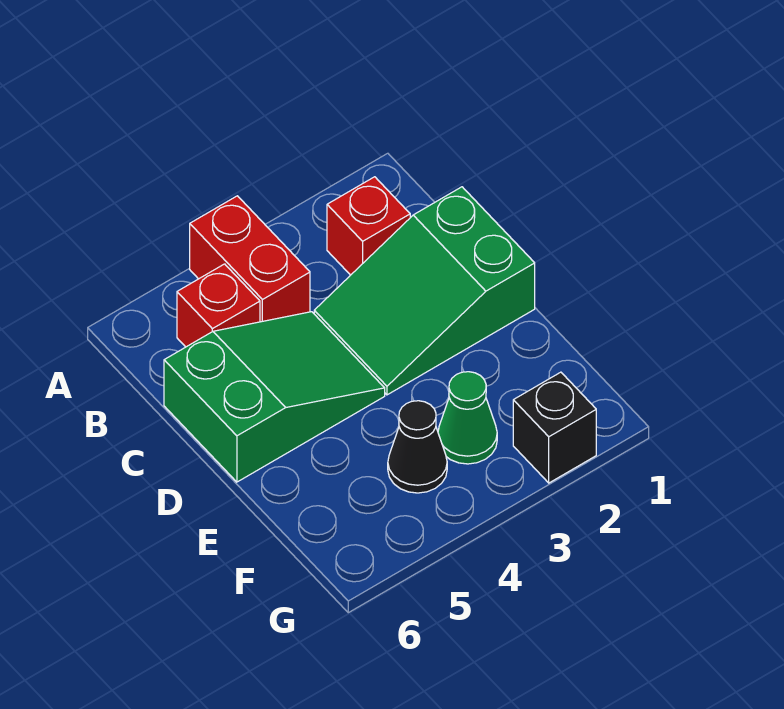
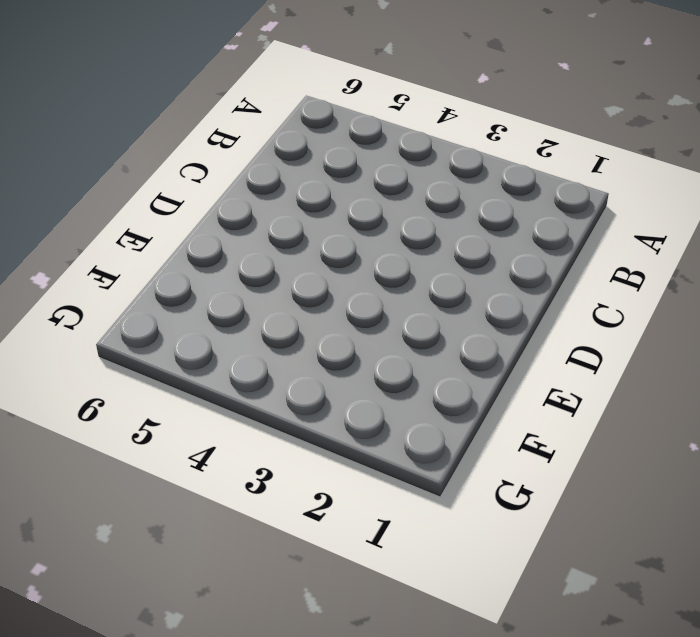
none -> red brick A4:B4 level 1
none -> red brick B2 level 1

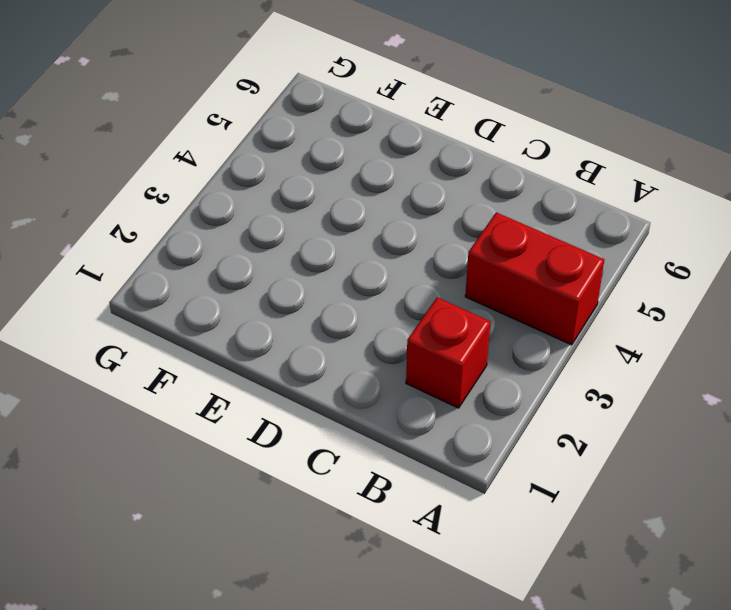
none -> red brick B5 level 1
none -> green slope C1:D3 level 1 top 1

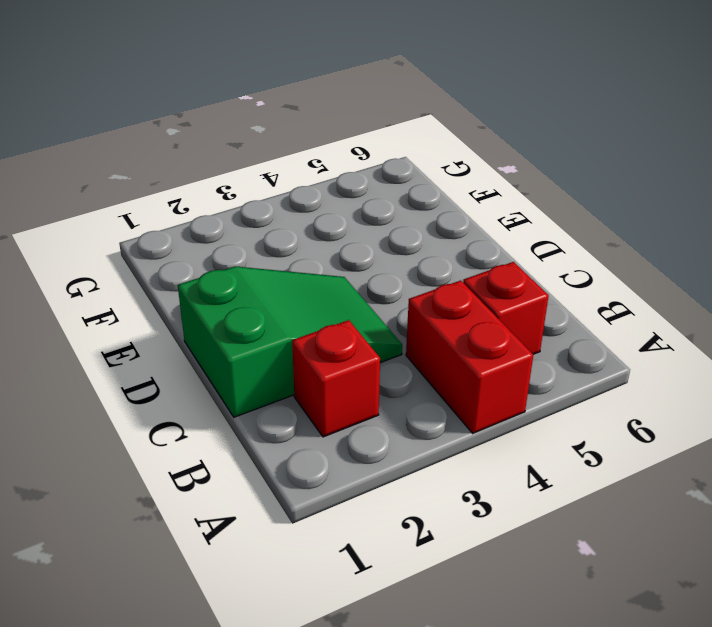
none -> green slope C4:D6 level 1 top 6
none -> green cone F3 level 1

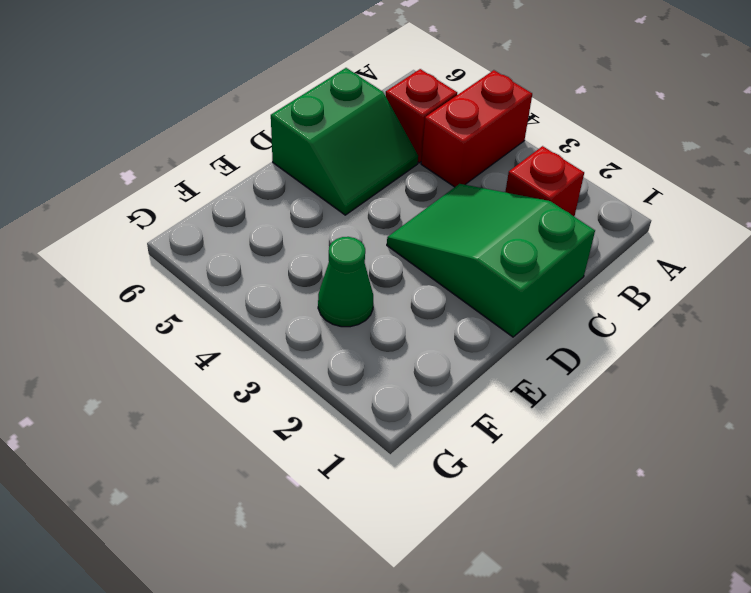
green slope C5:D6 level 1 top 6 -> green slope C4:D6 level 1 top 6
none -> black cone F4 level 1
none -> black brick G2 level 1

